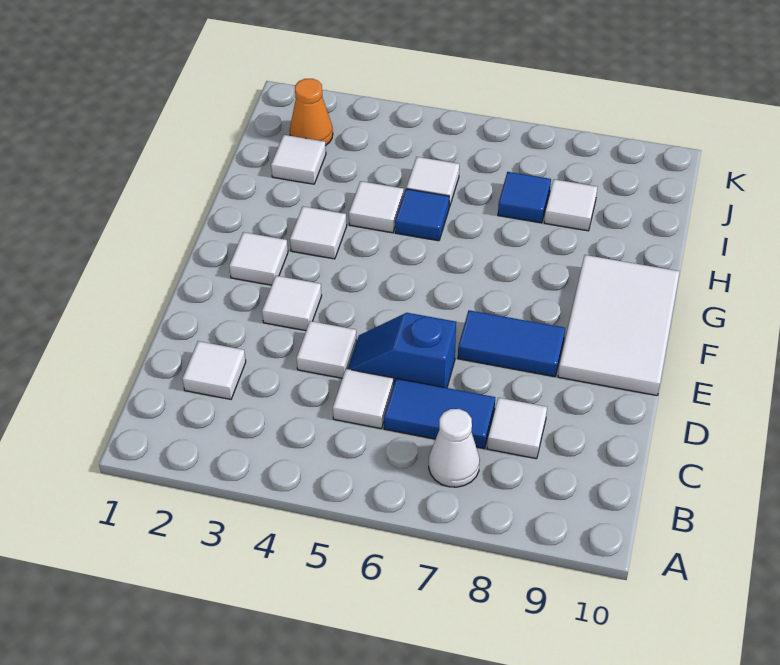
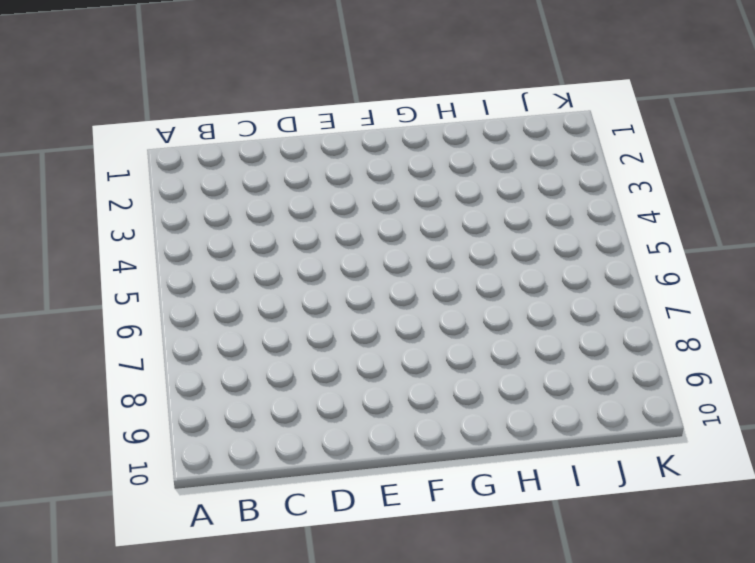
none -> white cone B7 level 1
none -> white tile C2 level 1
none -> white tile C5 level 1

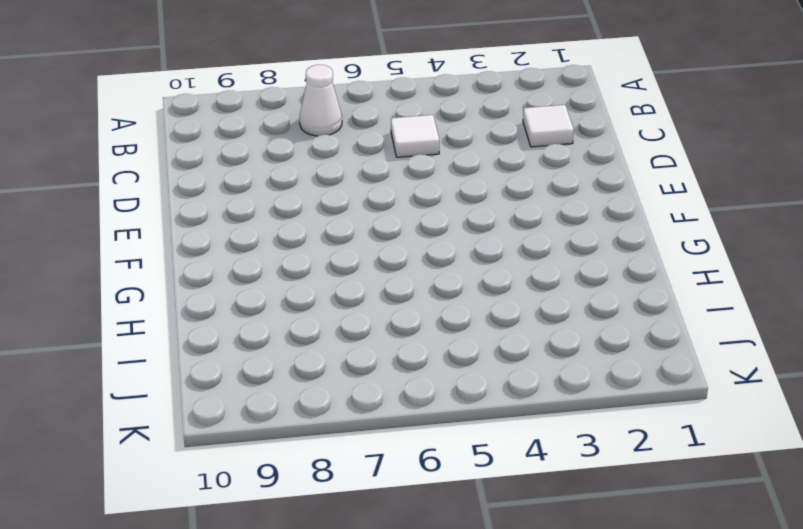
none -> blue tile C6:C7 level 1
none -> white tile C8 level 1
none -> white tile D4 level 1

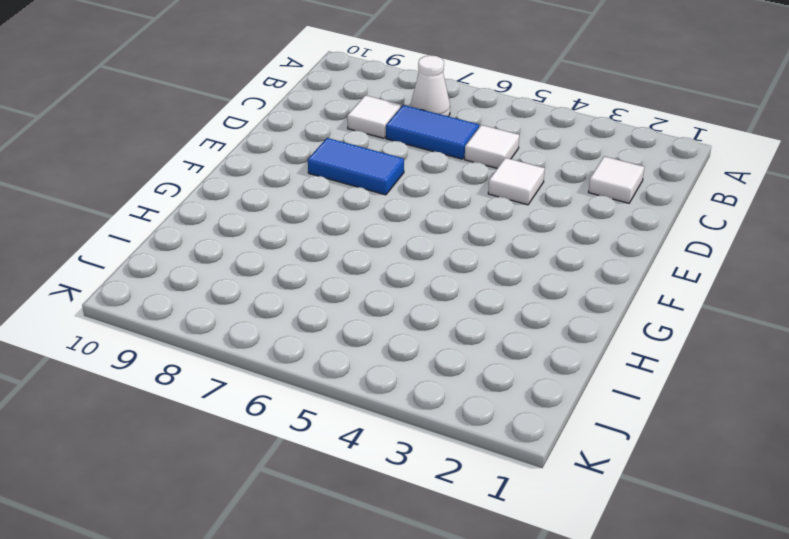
none -> blue slope D5:D6 level 1 top 6
none -> white tile E3 level 1
none -> white tile E9:G10 level 1

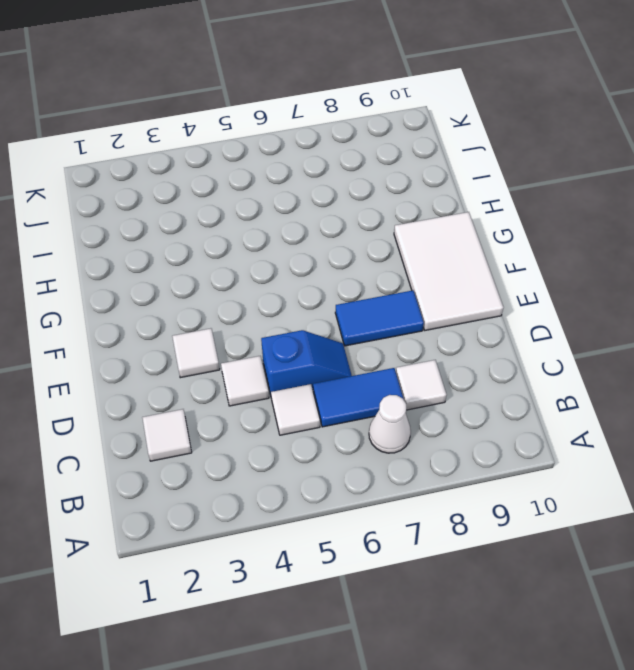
blue slope D5:D6 level 1 top 5 -> blue slope D5:D6 level 1 top 6
none -> white tile F2 level 1
none -> white tile G3 level 1
none -> white tile H4 level 1

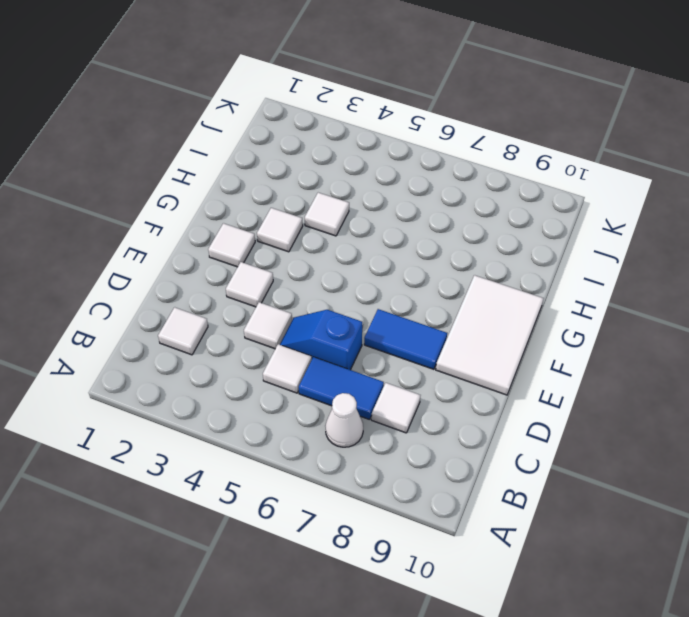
none -> blue tile H5 level 1
none -> white tile I2 level 1
none -> white tile I5 level 1

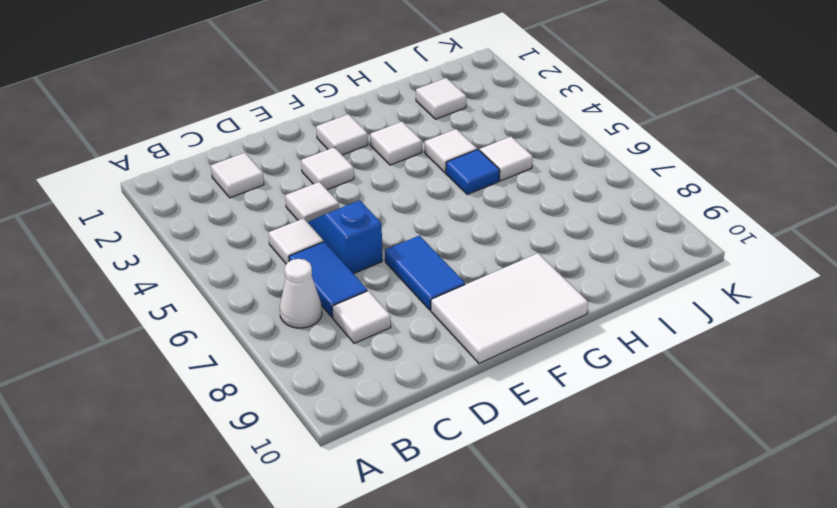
none -> blue tile I7 level 1
none -> white tile I8 level 1
none -> orange cone J2 level 1

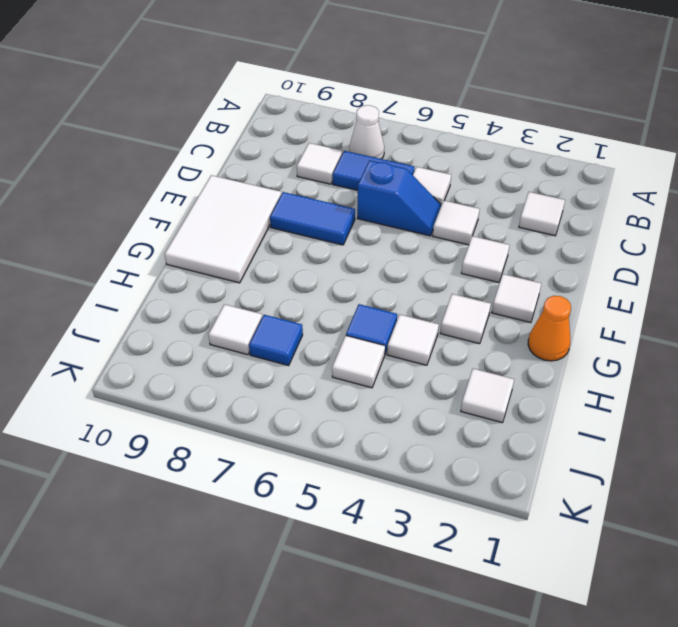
orange cone G1 level 1 -> orange cone J2 level 1

